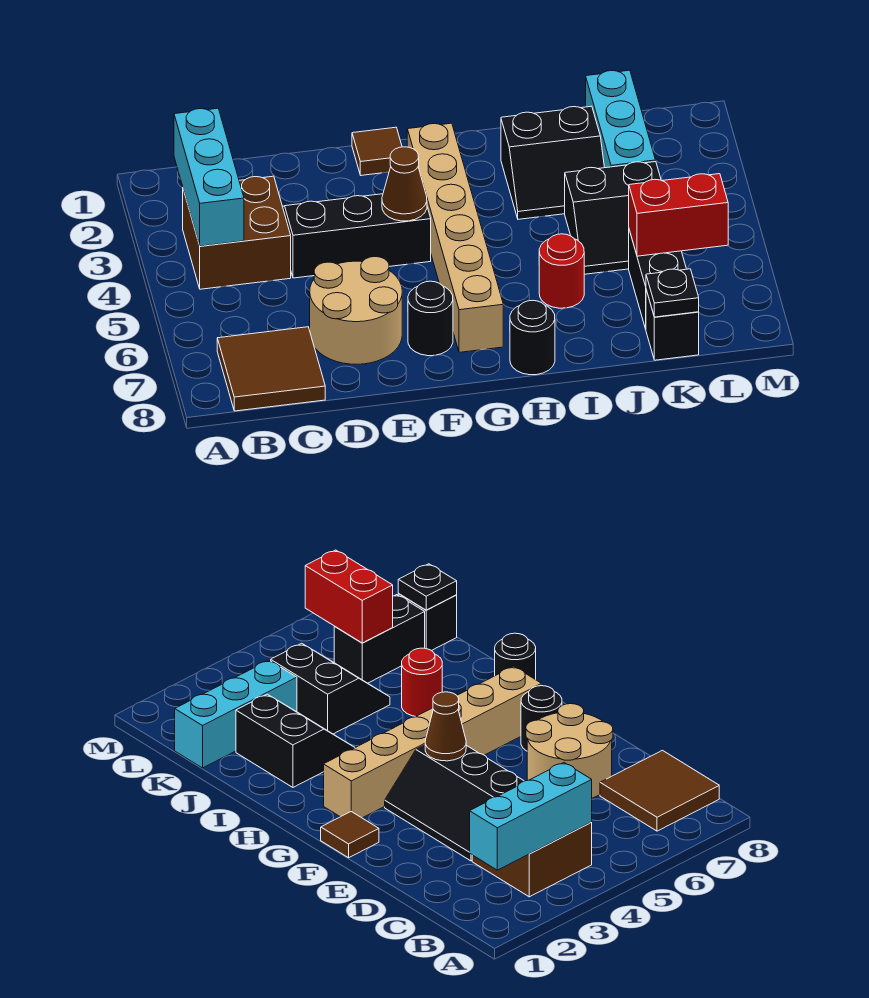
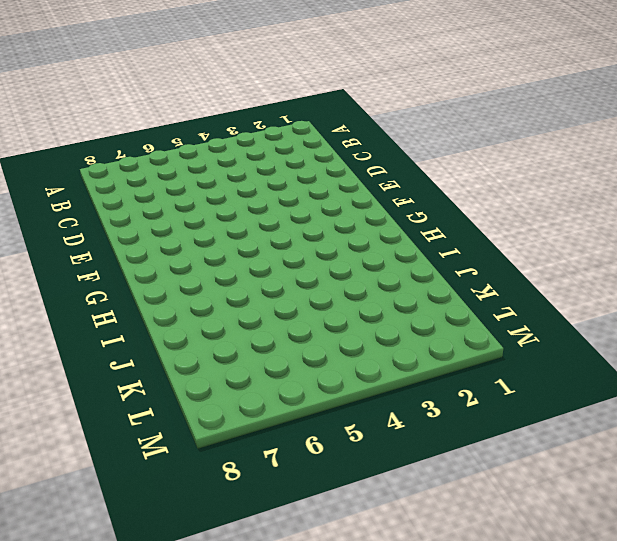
none -> brown brick B3:C4 level 1
none -> brown tile B7:C8 level 1
none -> black slope D3:F4 level 1 top 4

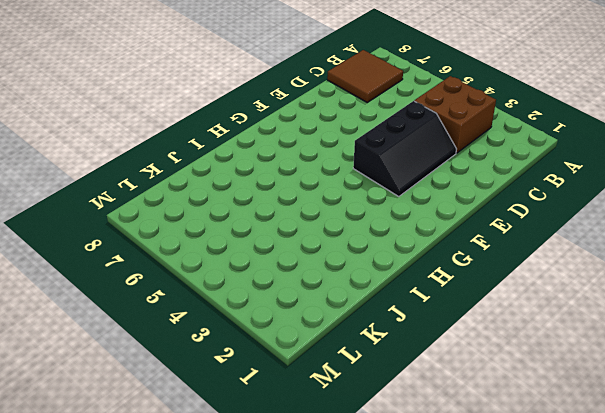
none -> tan round brick D6:E7 level 1
none -> brown tile F1 level 1
none -> black round brick F7 level 1

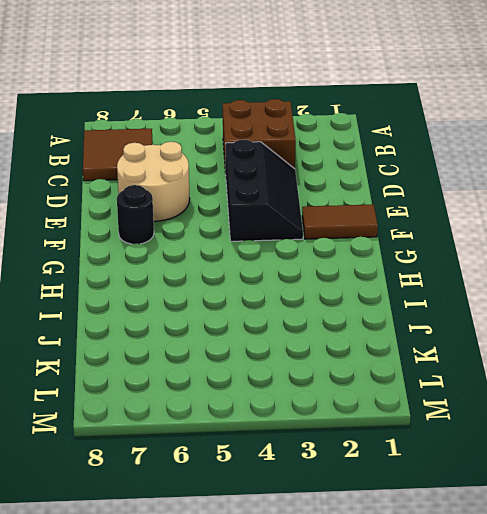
brown tile F1:F2 level 1 -> brown tile F1 level 1
none -> tan brick G2:G7 level 1
none -> black round brick H8 level 1
none -> black slope I2:J3 level 1 top 2

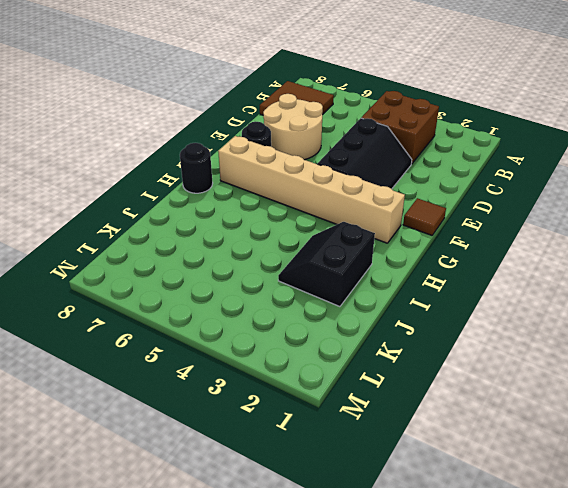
none -> red round brick I6 level 1
none -> black slope J4:K5 level 1 top 4
none -> cyan brick K1:K3 level 1

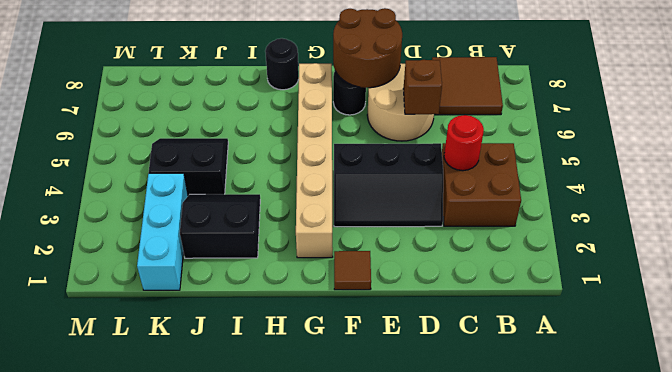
red round brick C4 level 2 -> red round brick I6 level 1
brown brick D6 level 2 -> none
brown round brick E7:F8 level 2 -> none
none -> black brick K6:K7 level 1
none -> black brick K8 level 1
none -> cyan brick B2:B4 level 2

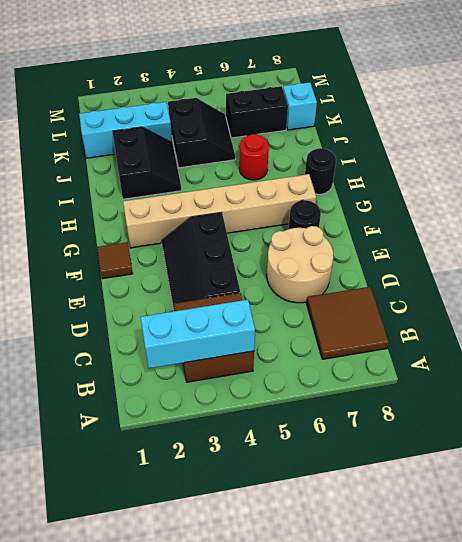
cyan brick K8 level 1 -> black brick K8 level 1
none -> brown cone F4 level 2
none -> red brick K6:L6 level 2
none -> black plate K8 level 2

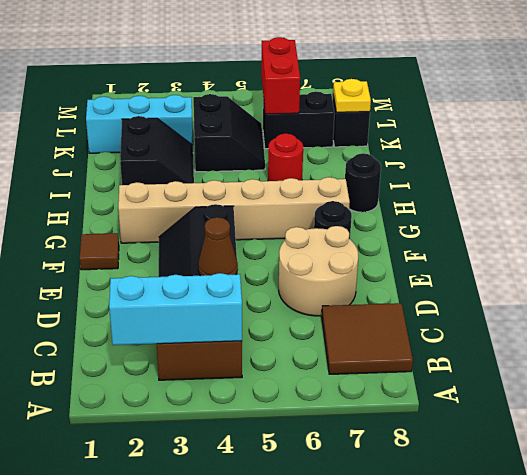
brown cone D4 level 2 -> brown cone F4 level 2
yellow plate K8 level 2 -> black plate K8 level 2

